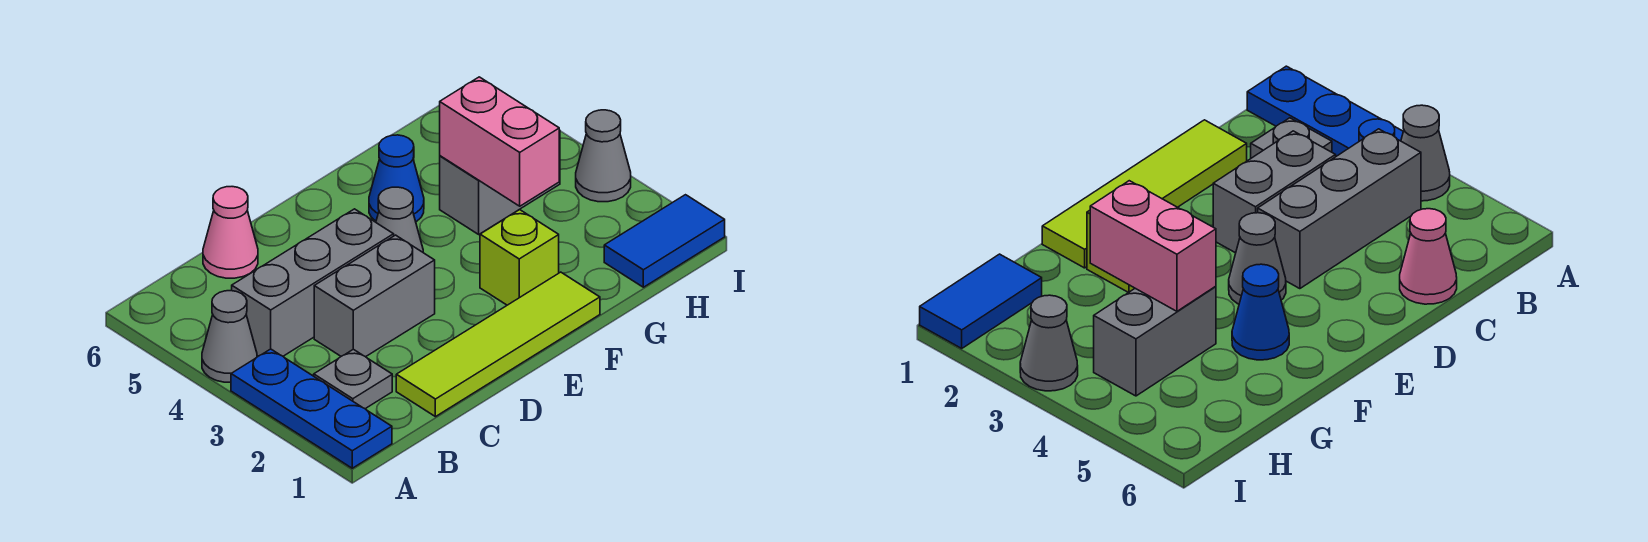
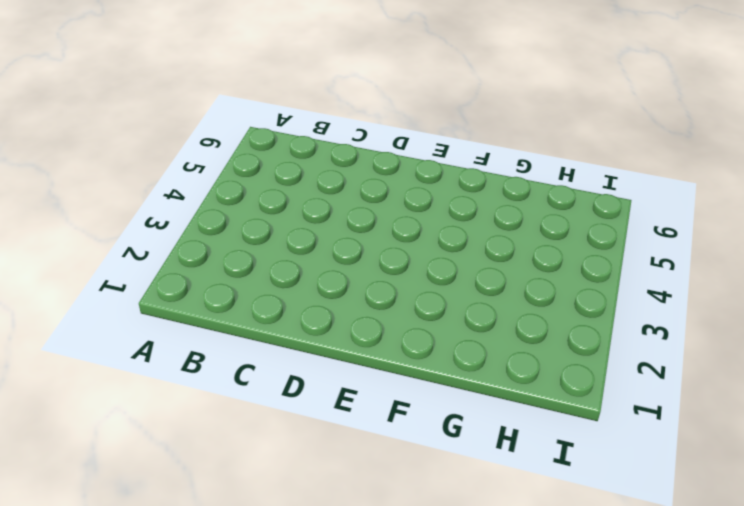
none -> blue plate A1:A3 level 1
none -> grey cone A4 level 1
none -> grey plate B2 level 1

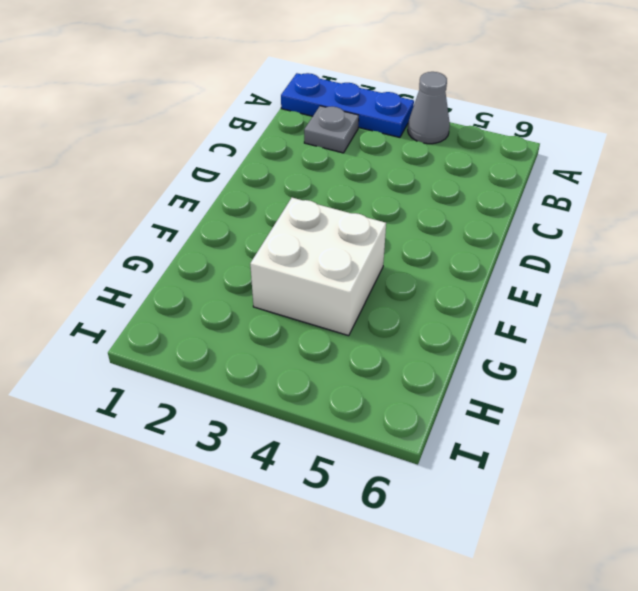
white brick F3:G4 level 1 -> grey brick G4:H4 level 1
none -> grey brick B4:D4 level 1
none -> lime tile C1:F1 level 1
none -> grey brick C3:D3 level 1

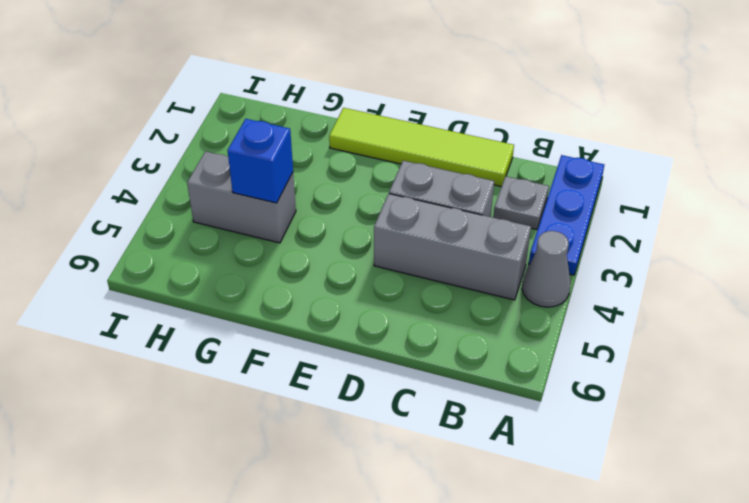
blue brick G4 level 2 -> pink brick G3:G4 level 2
none -> pink cone C6 level 1
none -> grey cone E4 level 1
none -> lime brick F2 level 1

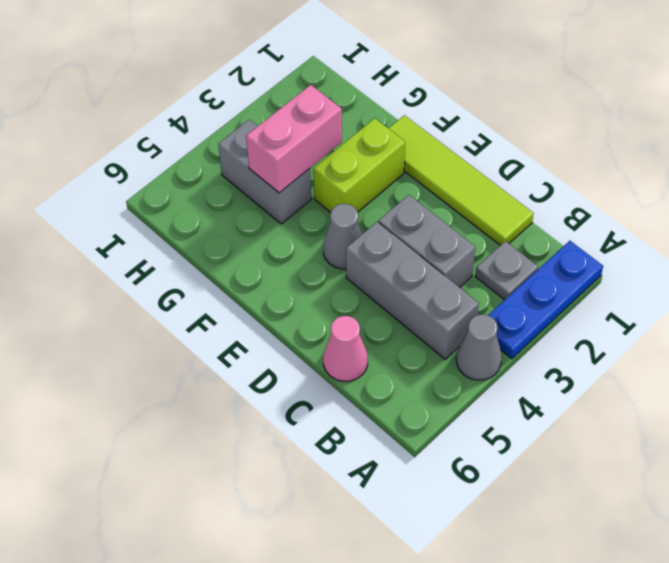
lime brick F2:F3 level 1 -> lime brick F2 level 1
none -> blue cone F5 level 1
none -> blue tile H1:I1 level 1
none -> grey cone I3 level 1

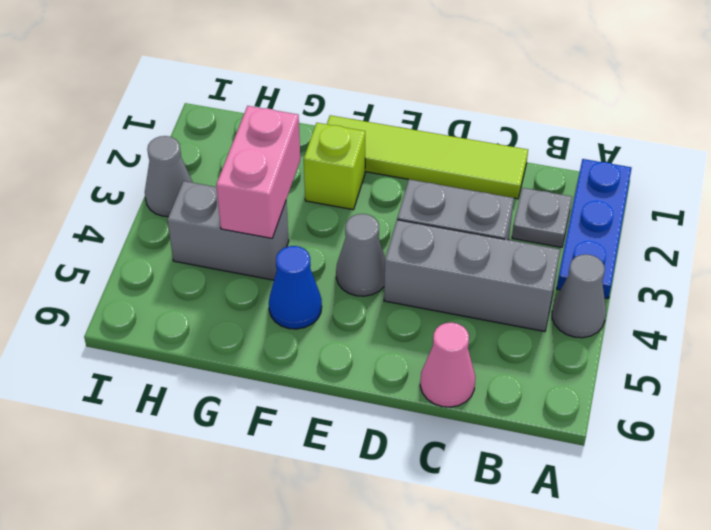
none -> blue tile H1:I1 level 1

